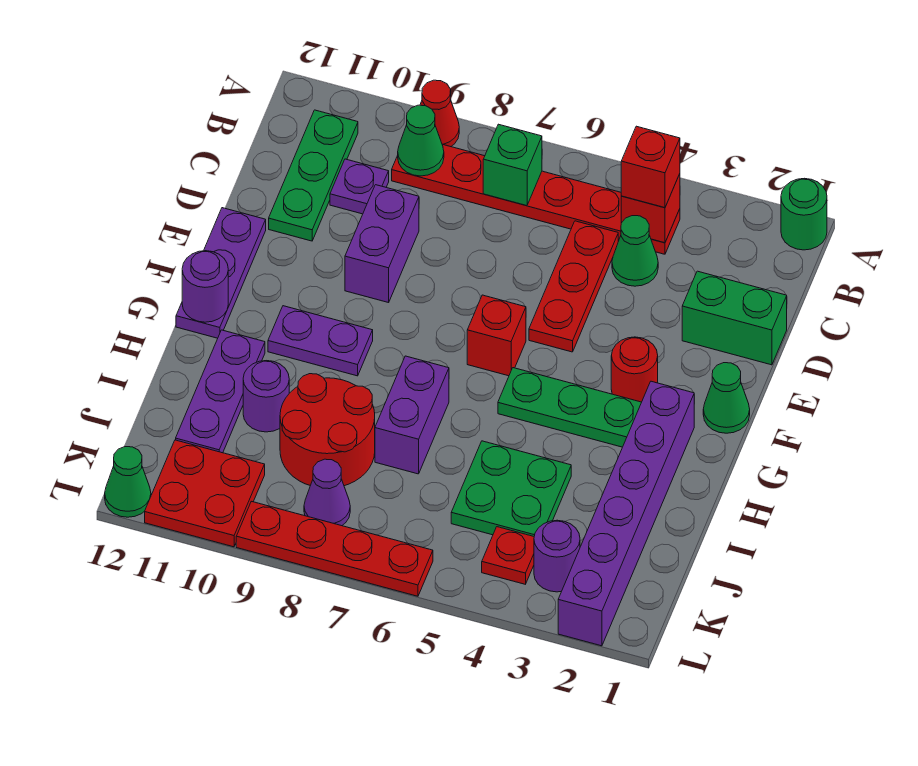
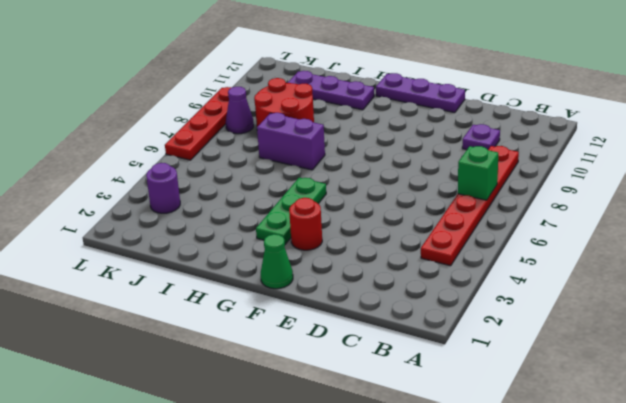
none -> green round brick A1 level 1
none -> red cone A9 level 1
none -> green plate B11:D11 level 1
none -> green cone C4 level 1

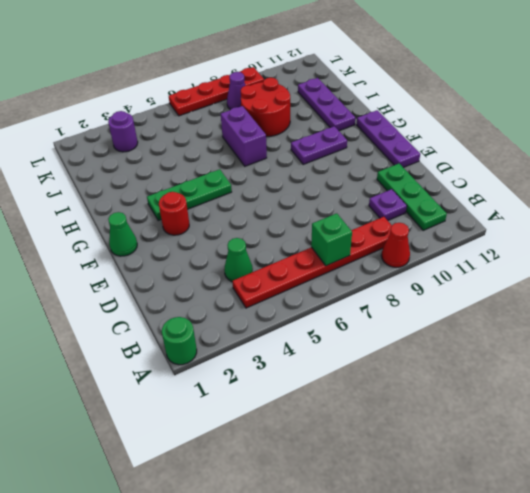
none -> red plate C5:E5 level 1
none -> green brick D1:D2 level 1
none -> purple brick D9:E9 level 1
none -> red brick F6 level 1

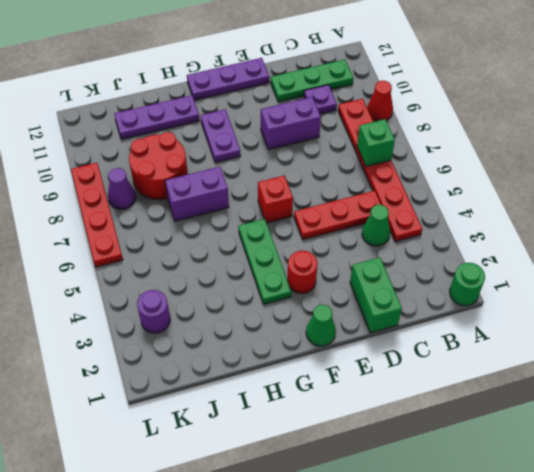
none -> purple brick G2:L2 level 1
none -> green plate I4:J5 level 1
none -> purple round brick I10 level 1
none -> red plate K4 level 1

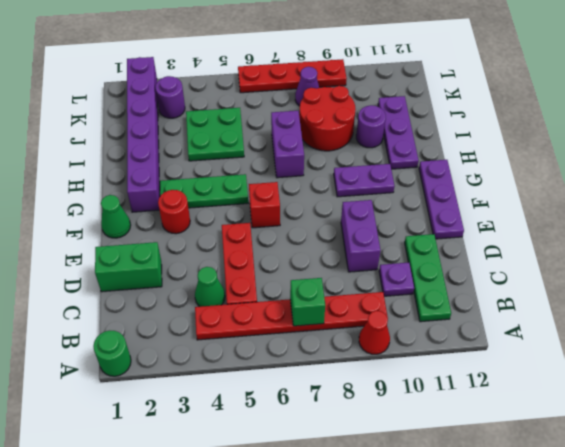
none -> red plate K4 level 1
none -> red plate K10:L11 level 1
none -> green cone L12 level 1
none -> red brick B4 level 2

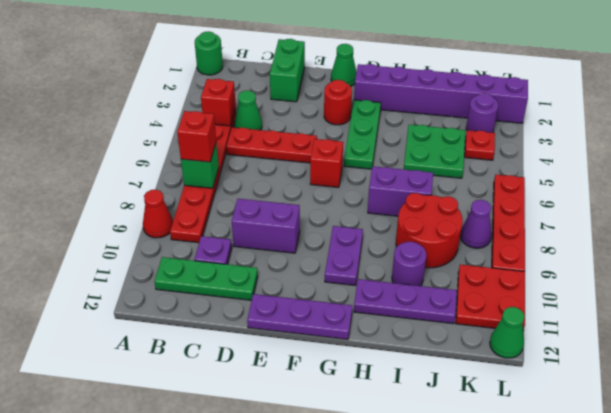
red brick B7 level 3 -> red brick B4 level 3
none -> green cone B9 level 2
none -> purple round brick G12 level 2

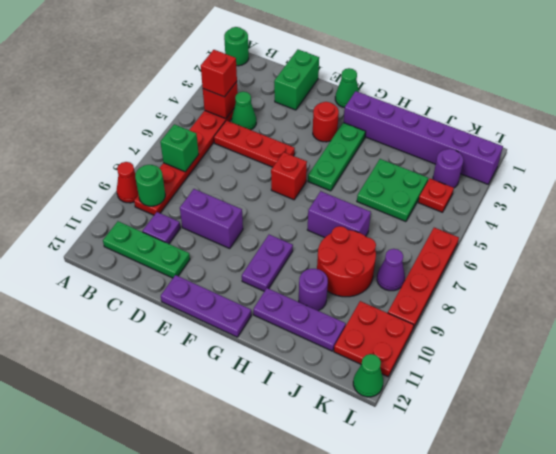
green round brick B9 level 2 -> green cone B9 level 2
none -> purple round brick G12 level 2

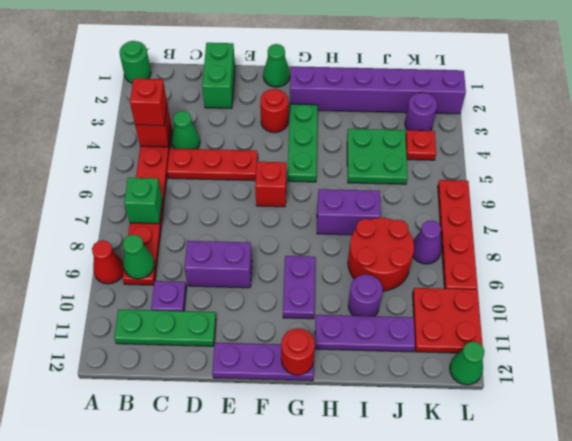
red round brick G12 level 2 -> purple round brick G12 level 2

